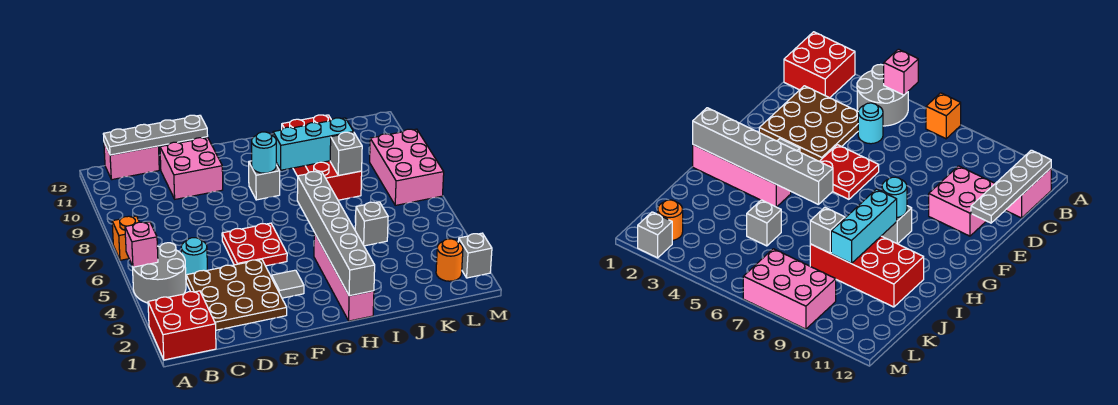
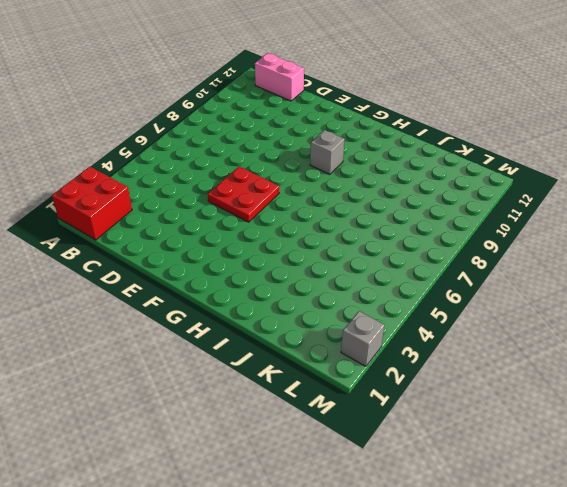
none -> grey round brick A4:B5 level 1
none -> orange brick A7 level 1
none -> brown plate C2:E4 level 1

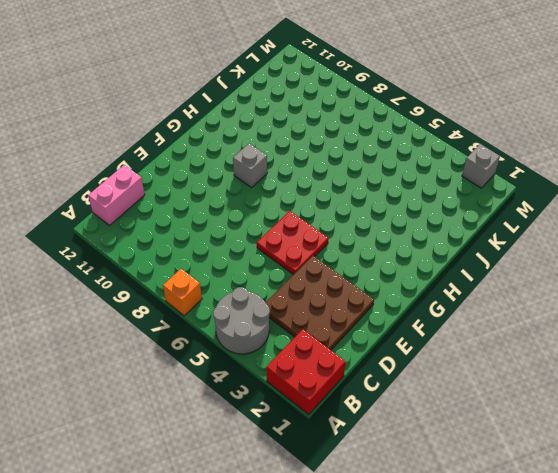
none -> cyan round brick C5 level 1
none -> pink brick D10:E11 level 1
none -> grey tile F3 level 1

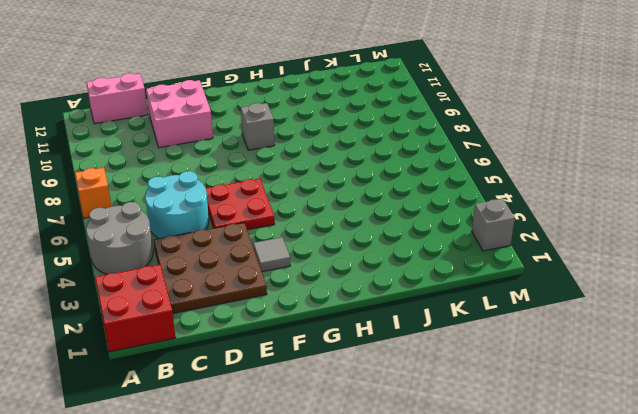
cyan round brick C5:D6 level 1 -> cyan round brick C5 level 1
none -> pink brick H1:H4 level 1
none -> red brick I8:J11 level 1
none -> grey brick J5 level 1

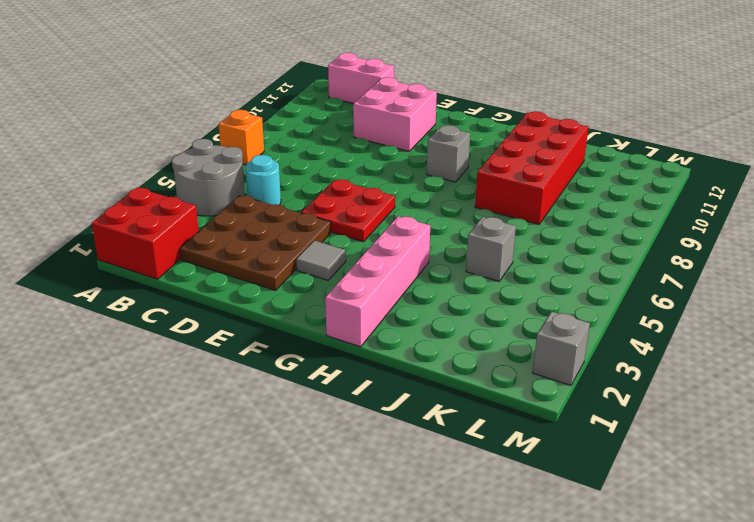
none -> orange round brick L2 level 1
none -> pink brick L7:M9 level 1
none -> pink brick A5 level 2

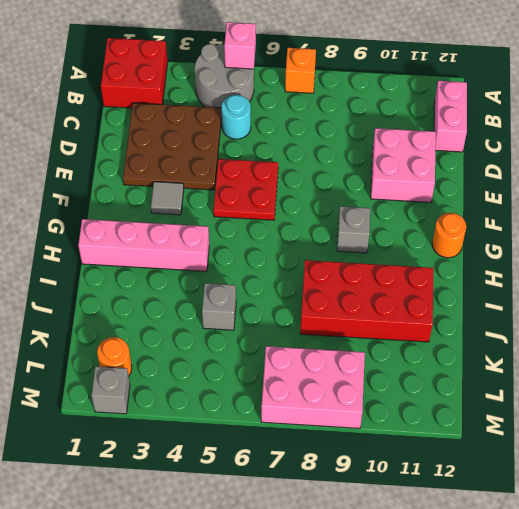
orange round brick G12 level 1 -> none
none -> grey plate B12:E12 level 2
none -> cyan round brick G9 level 2
none -> grey brick H1:H6 level 2

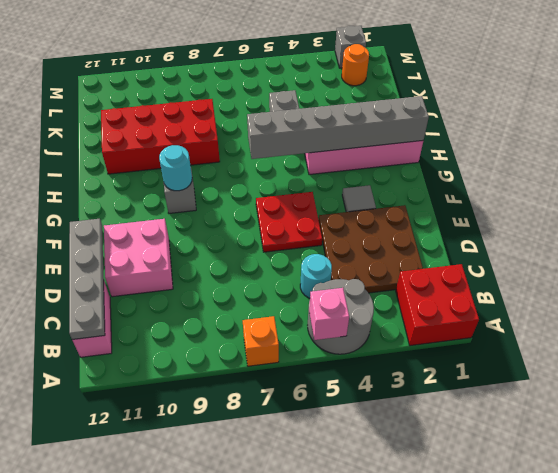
none -> pink brick L7:M9 level 1
none -> cyan brick H9:J9 level 2
none -> grey brick J8 level 2

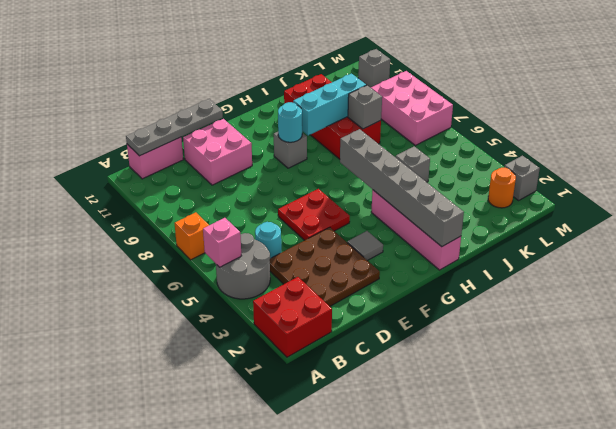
grey brick M11 level 1 -> none

